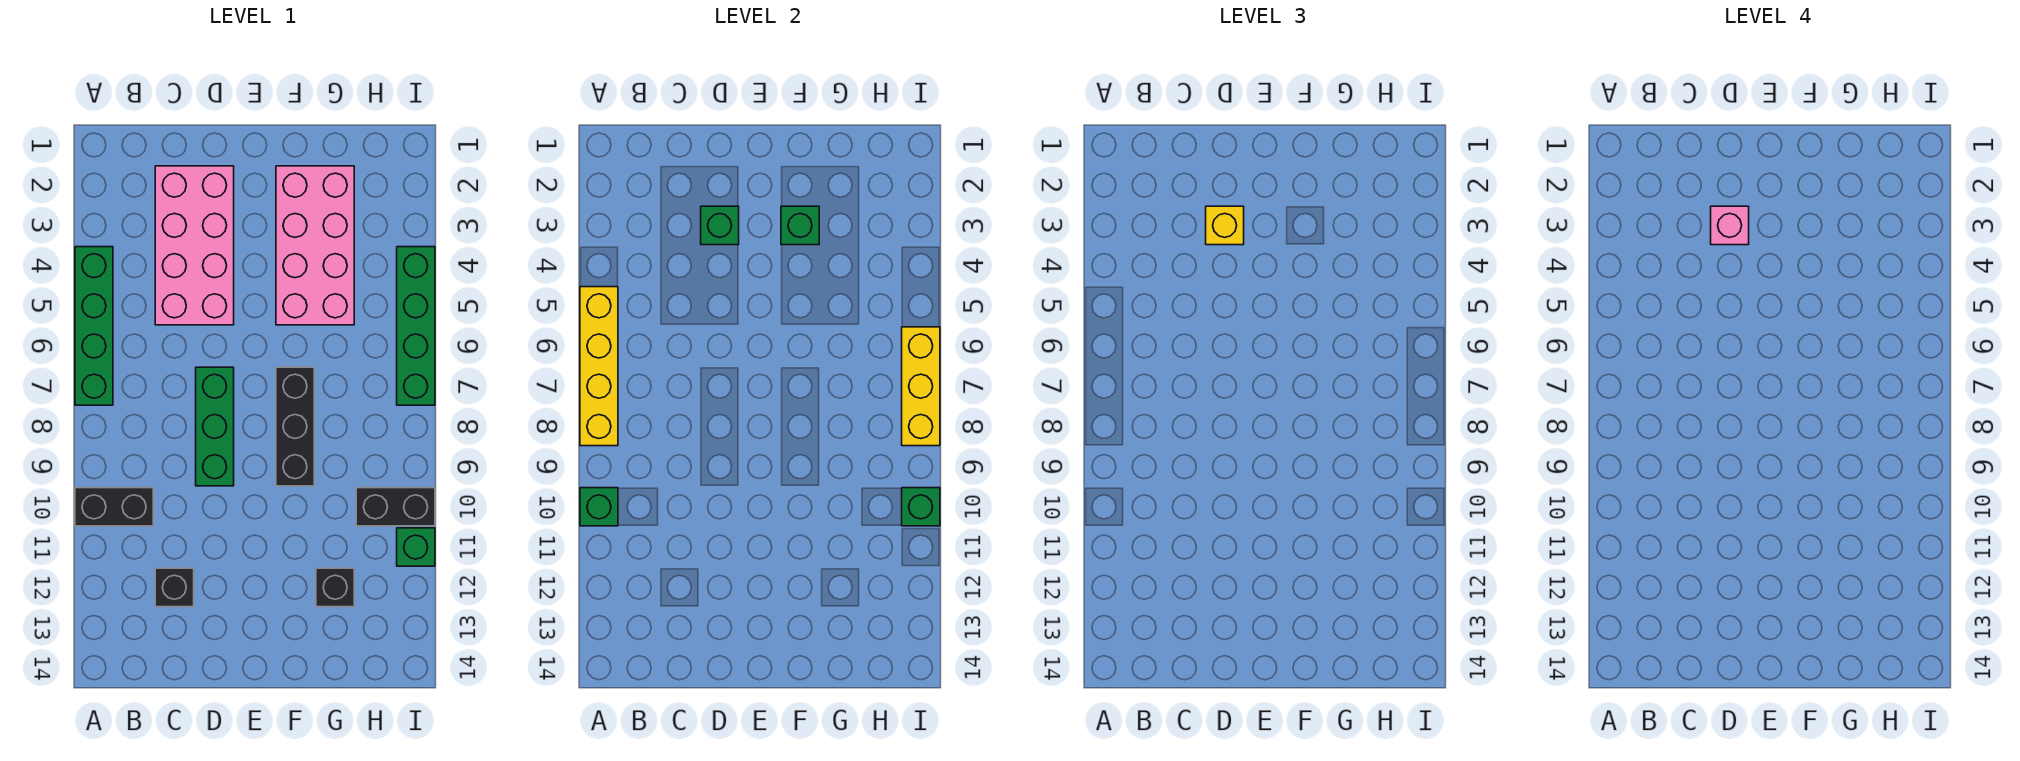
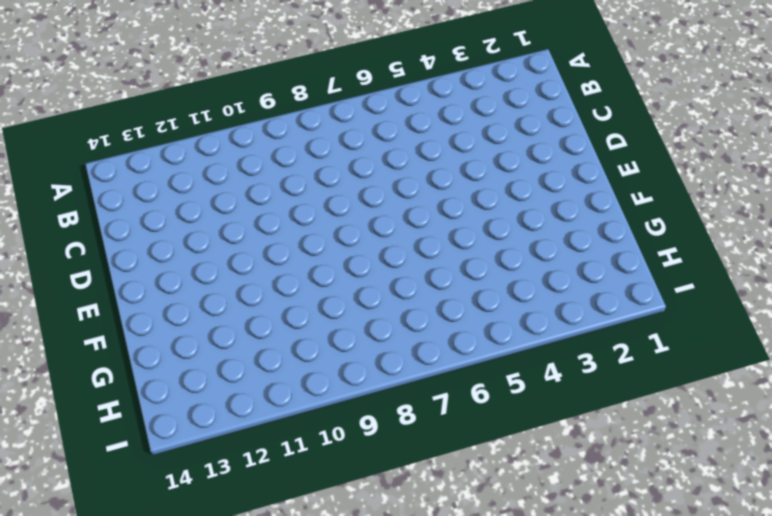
none -> green brick A4:A7 level 1
none -> black brick A10:B10 level 1
none -> pink brick C2:D5 level 1

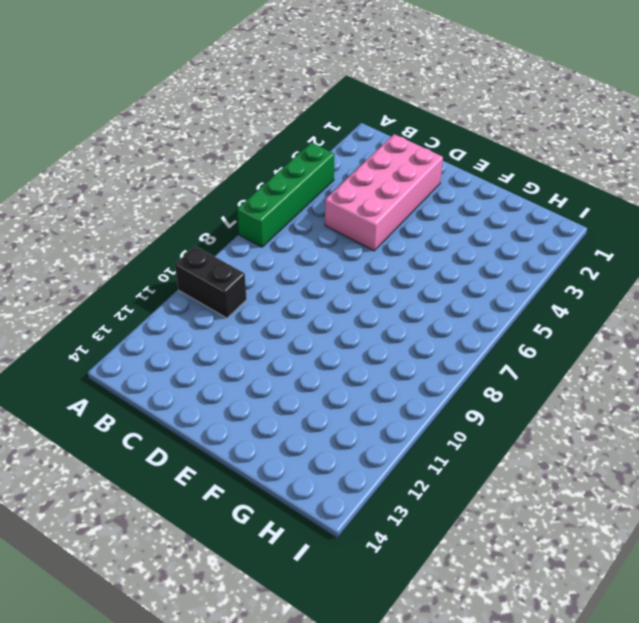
none -> black brick C12 level 1
none -> green brick D7:D9 level 1
none -> pink brick F2:G5 level 1

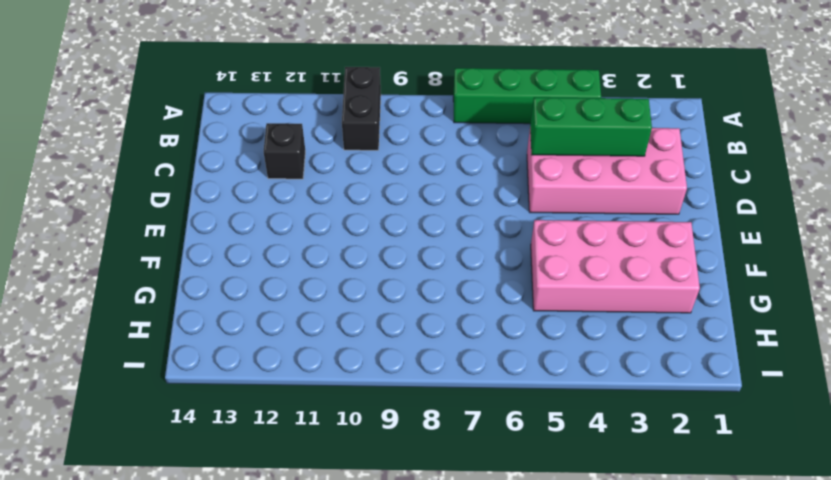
green brick C3:C5 level 2 -> green brick D7:D9 level 1
none -> black brick F7:F9 level 1
none -> black brick G12 level 1
none -> black brick H10:I10 level 1

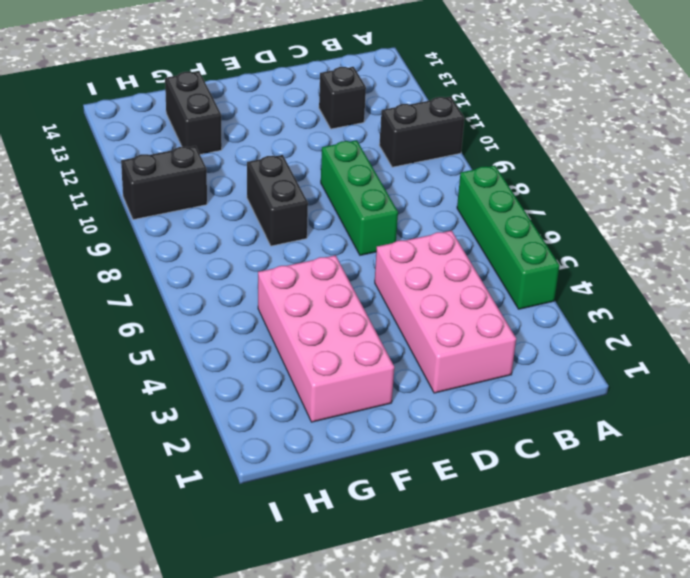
black brick F8:F9 level 1 -> black brick F7:F9 level 1
black brick G12:G13 level 1 -> black brick G12 level 1
none -> green brick I4:I7 level 1
none -> green brick I11 level 1
none -> yellow brick A5:A8 level 2

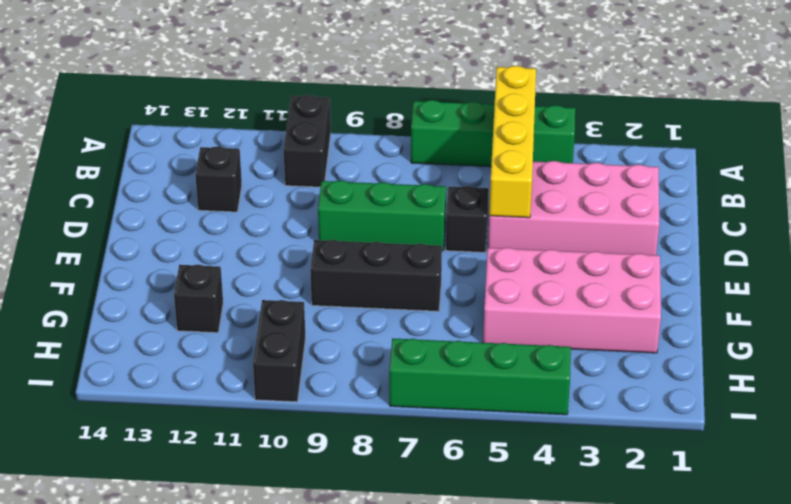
yellow brick A5:D5 level 2 -> yellow brick A5:A8 level 2
black brick D6 level 1 -> none
none -> green brick I11 level 1
none -> green brick A10 level 2
none -> green brick D3 level 2

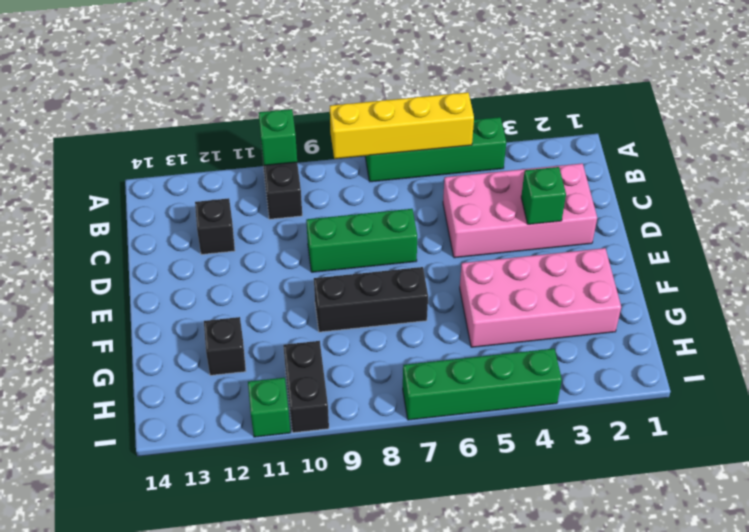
none -> green brick F3 level 2
none -> yellow brick I6:I8 level 2
none -> green brick I10 level 2

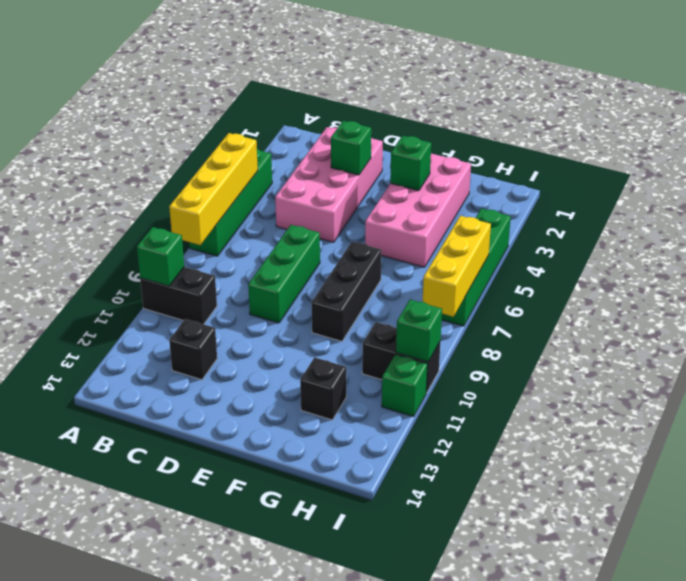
none -> yellow brick D3 level 3
none -> pink brick D3 level 4

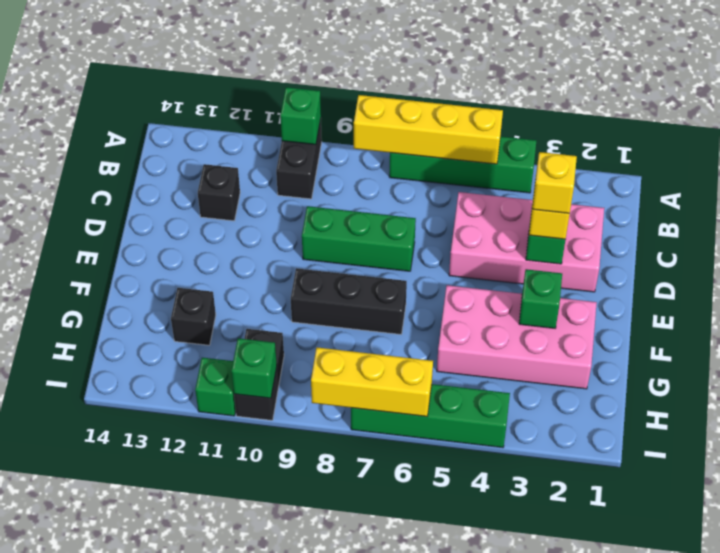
yellow brick D3 level 4 -> pink brick D3 level 4

